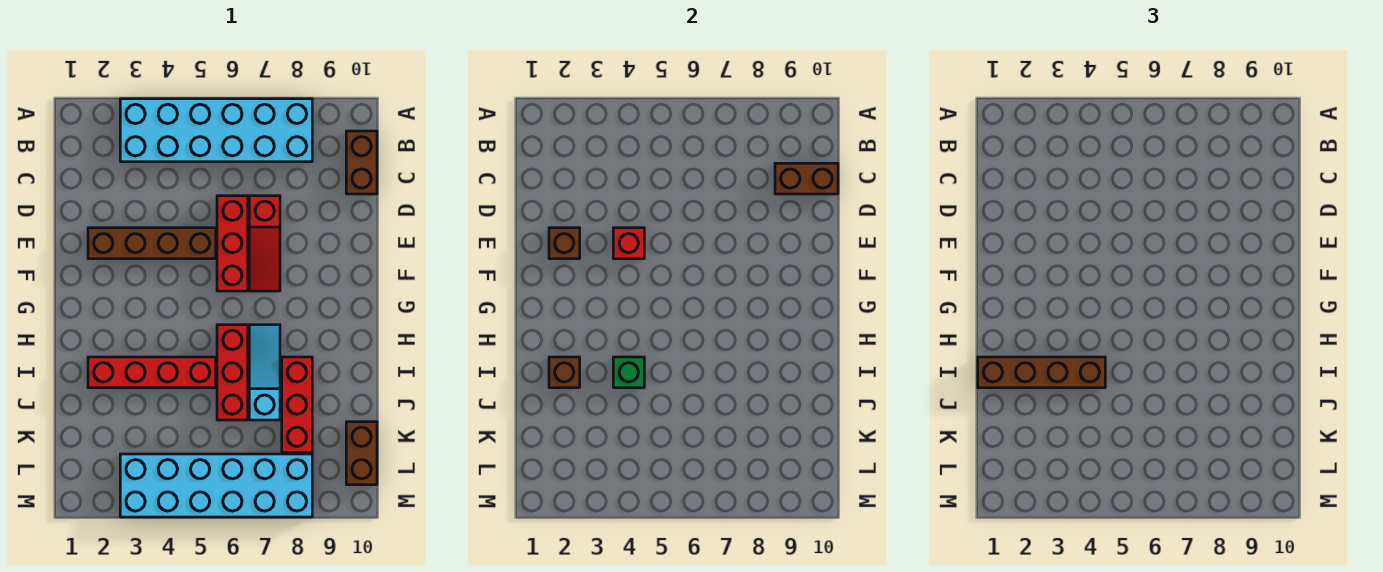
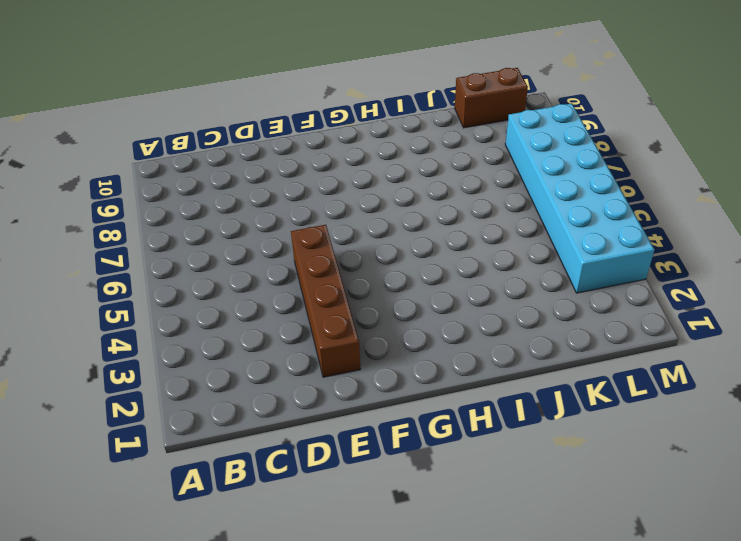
none -> cyan brick A3:B8 level 1
none -> brown brick B10:C10 level 1
none -> red brick D6:F6 level 1

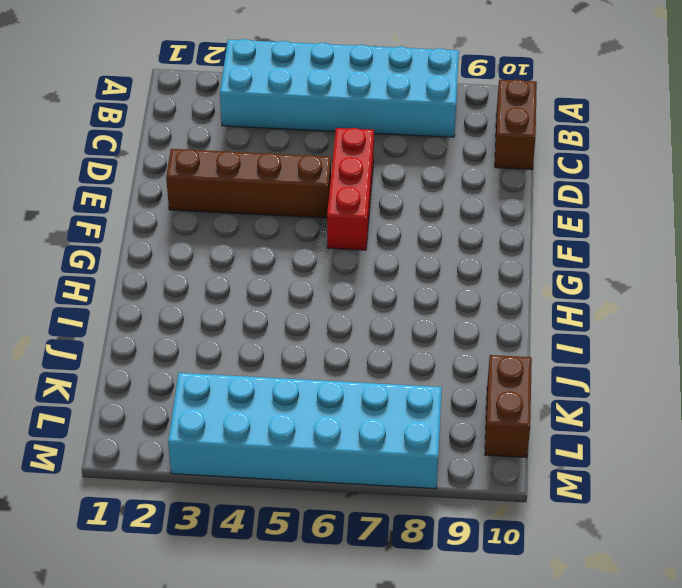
none -> red slope D7:F7 level 1 top D
none -> red brick H6:J6 level 1
none -> cyan slope H7:J7 level 1 top J

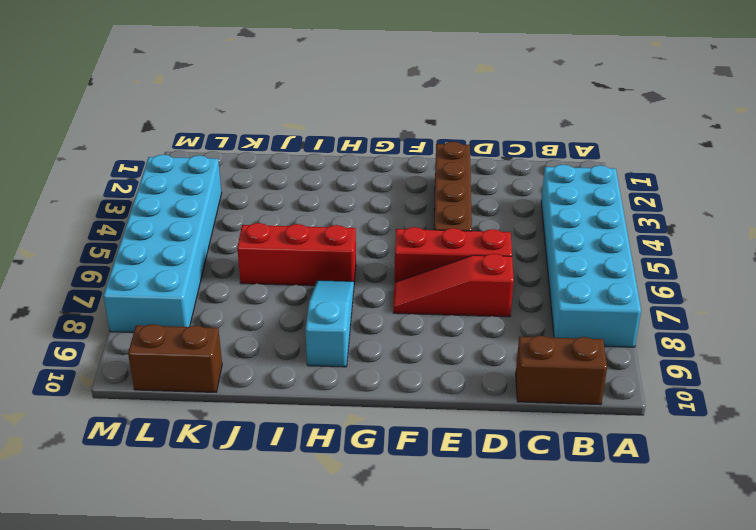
cyan slope H7:H9 level 1 top 9 -> cyan slope H7:J7 level 1 top J
none -> red brick I2:I5 level 1
none -> red brick I8:K8 level 1
none -> brown brick C9:C10 level 2

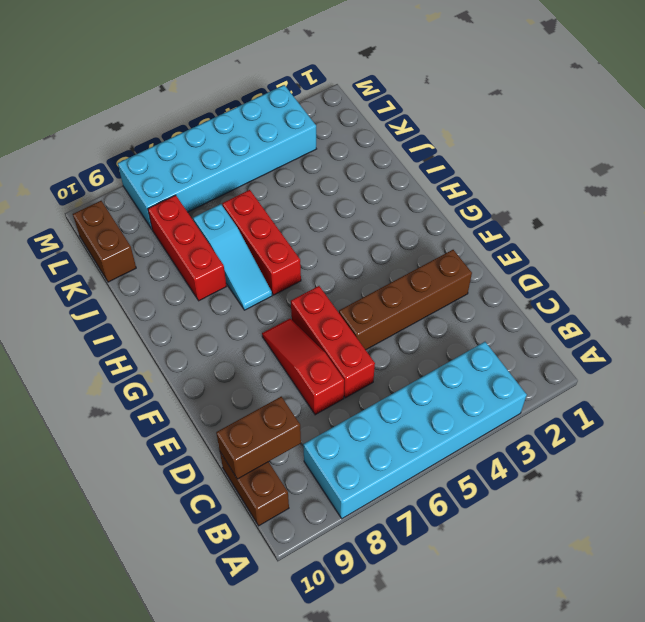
none -> red brick I2:I5 level 1
none -> brown brick E2 level 2
none -> red brick E4 level 2

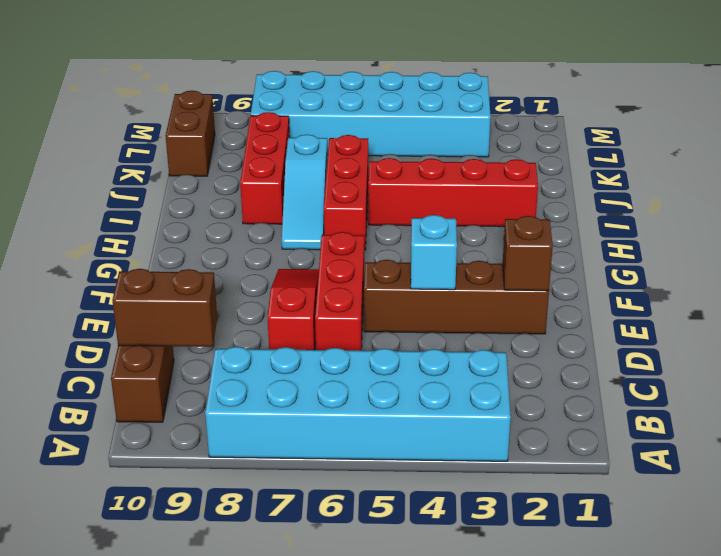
cyan brick E4 level 2 -> red brick E4 level 2
none -> brown brick I2 level 2
none -> green brick I4 level 2
none -> brown brick I1:I4 level 3

